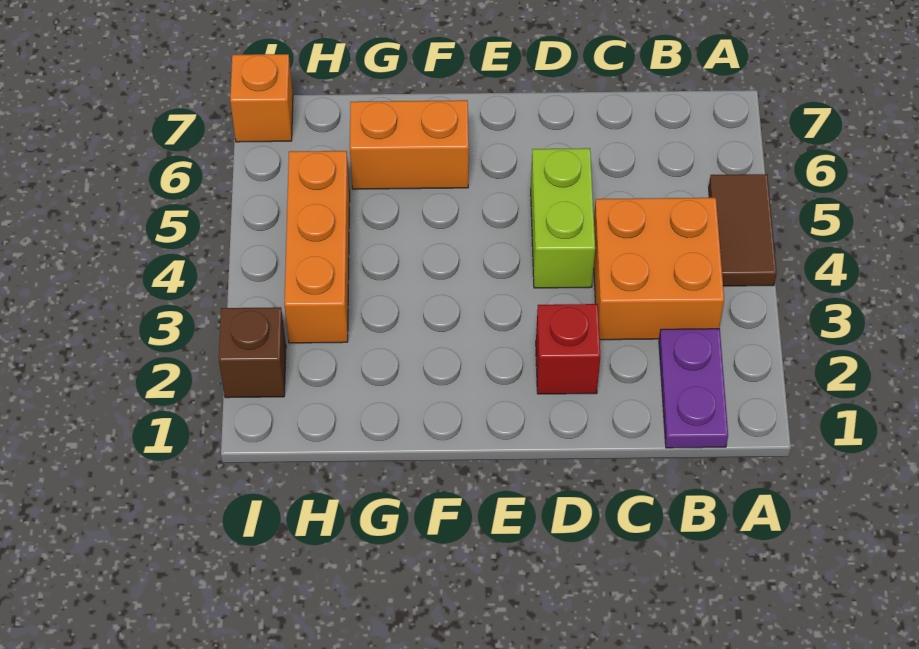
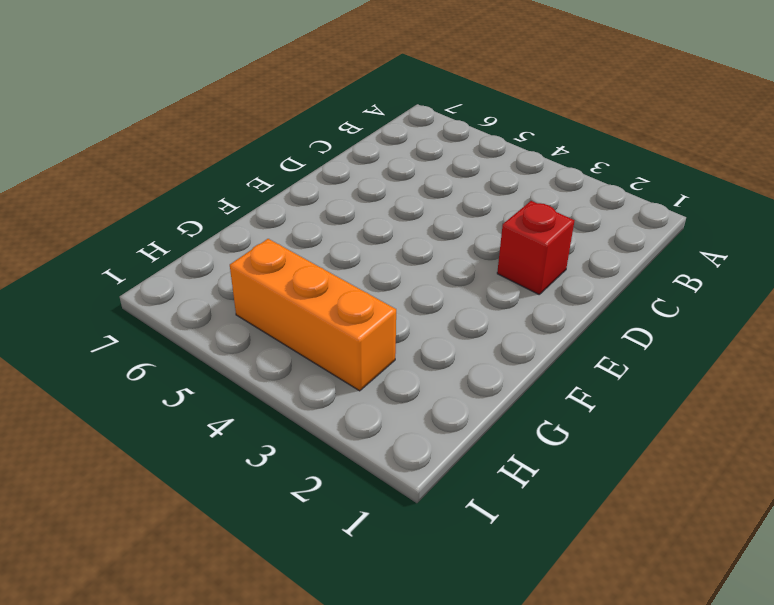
none -> brown tile A4:A5 level 1
none -> purple plate B1:B2 level 1

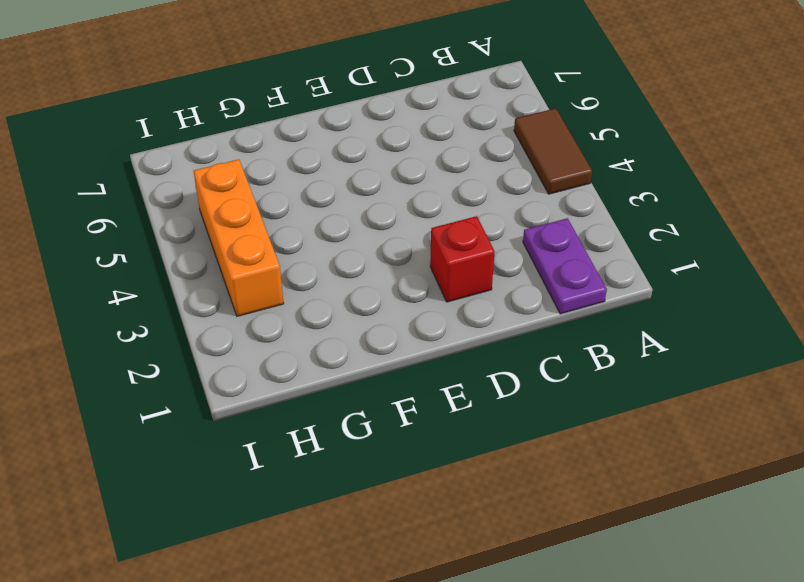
none -> orange brick B3:C4 level 1
none -> lime brick D4:D5 level 1

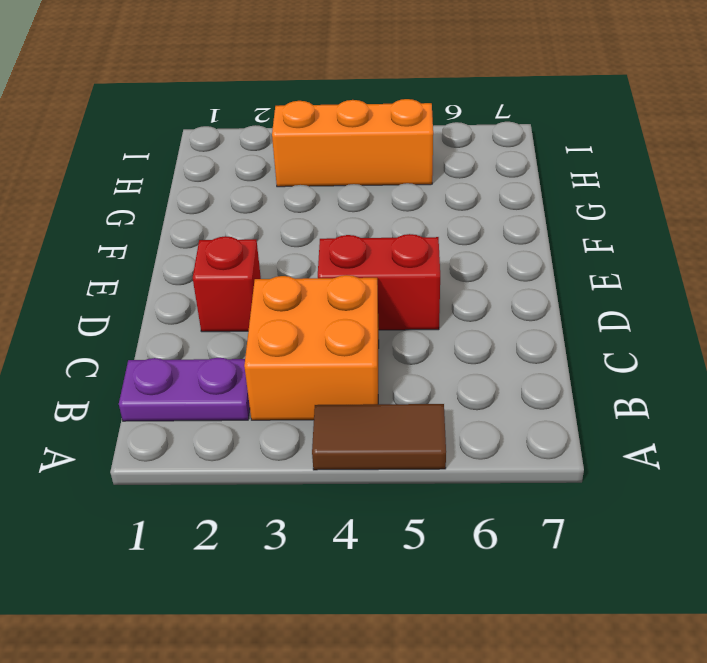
red brick D4:D5 level 1 -> lime brick D4:D5 level 1
none -> orange brick F6:G6 level 1
none -> brown brick I2 level 1

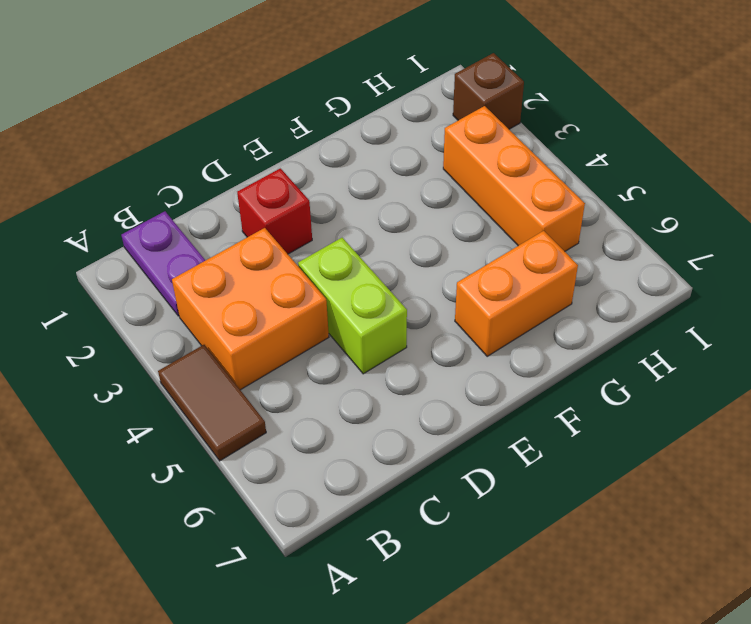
none -> orange brick I7 level 1

